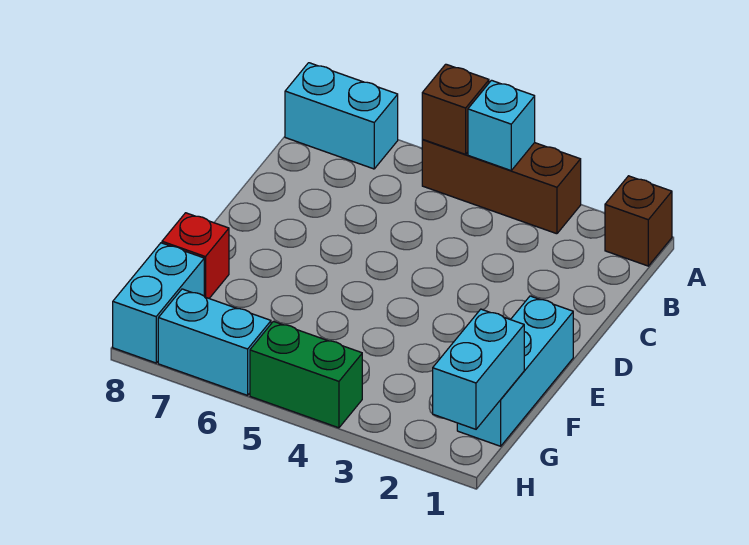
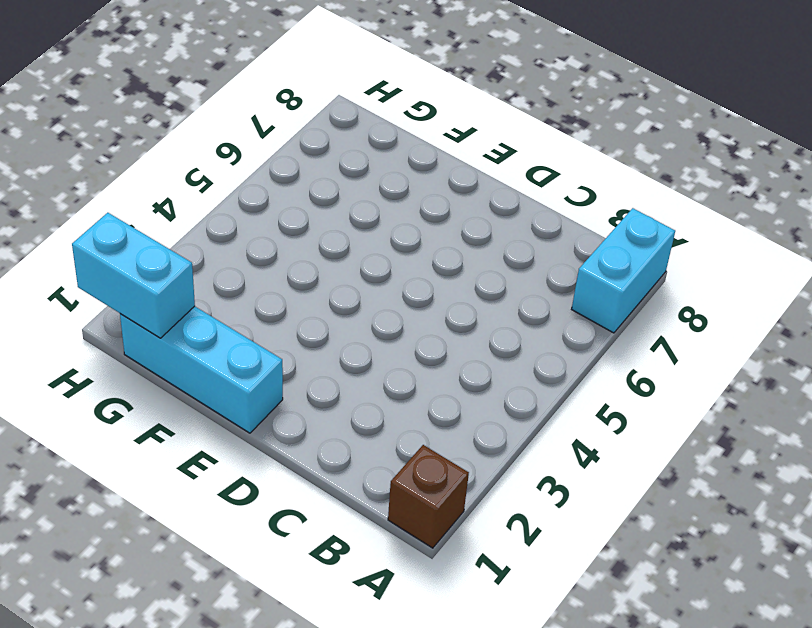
none -> brown brick A3:A5 level 1
none -> red brick F8 level 1

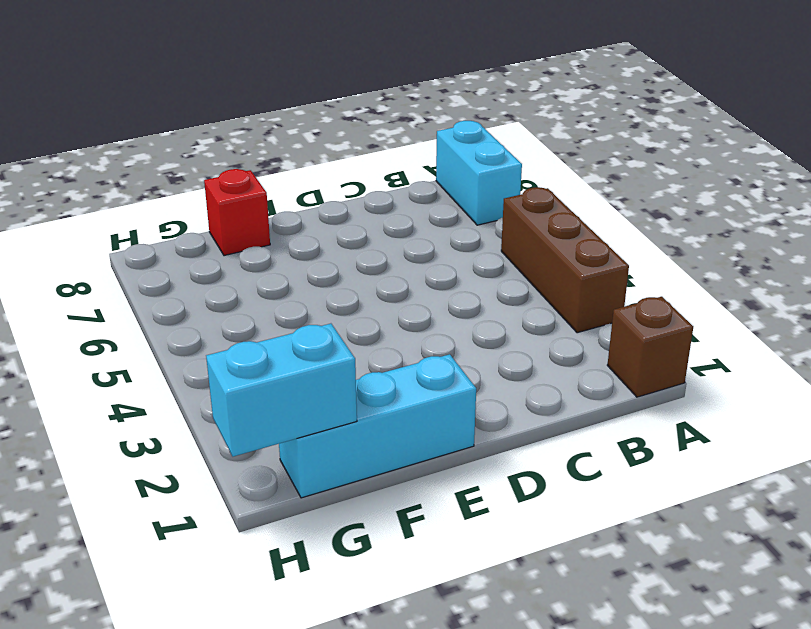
none -> cyan brick G8:H8 level 1
none -> green brick H4:H5 level 1

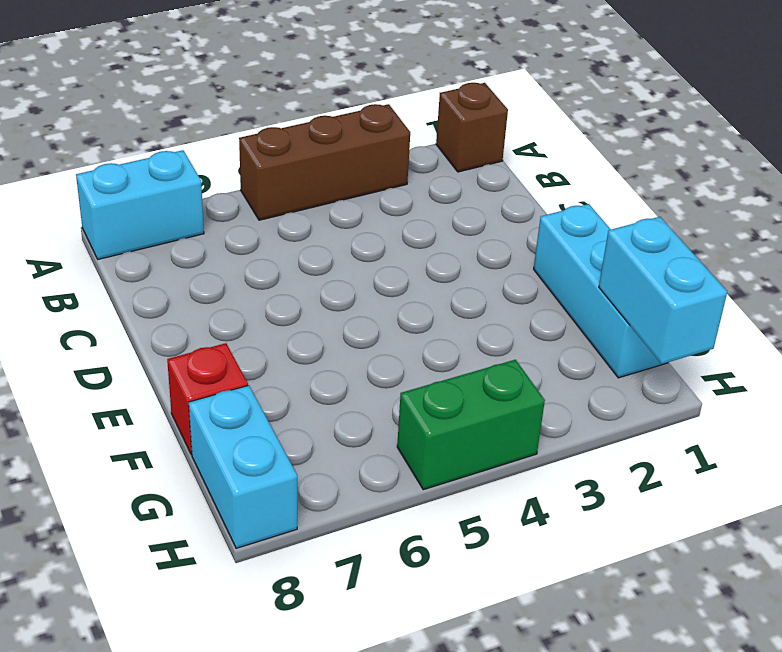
none -> cyan brick H6:H7 level 1
none -> cyan brick A4 level 2

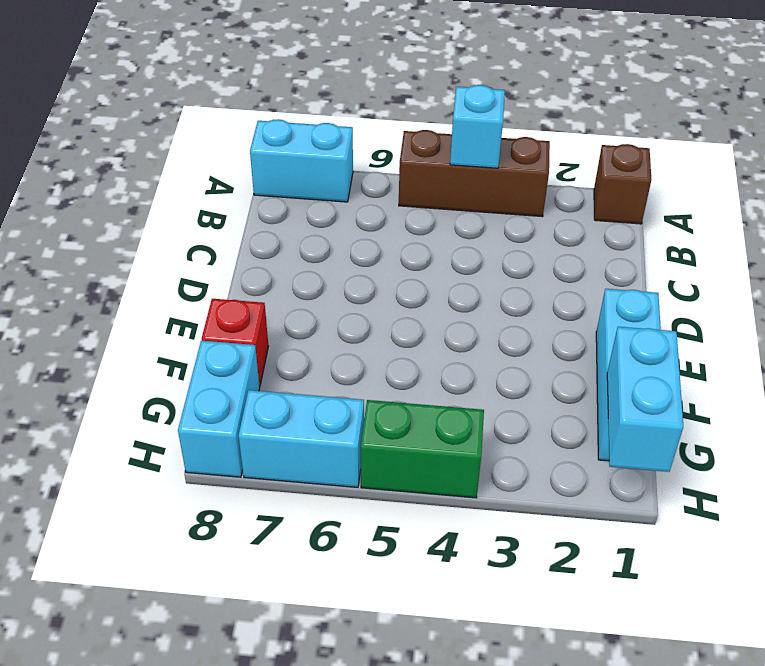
none -> brown brick A5 level 2

